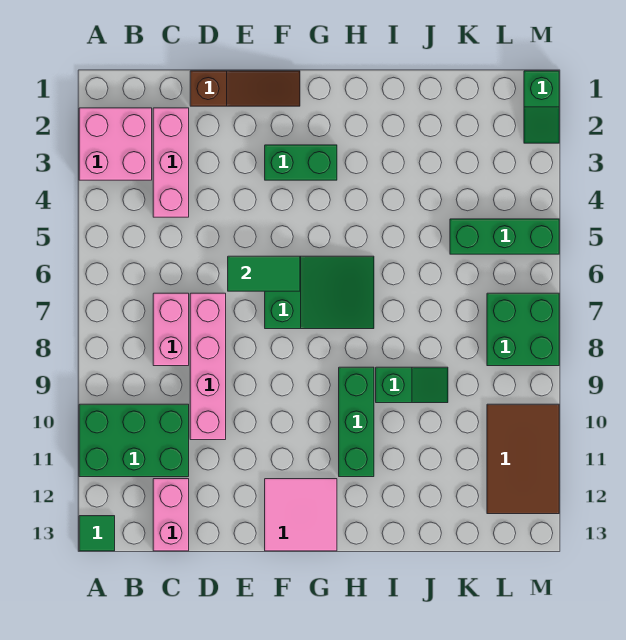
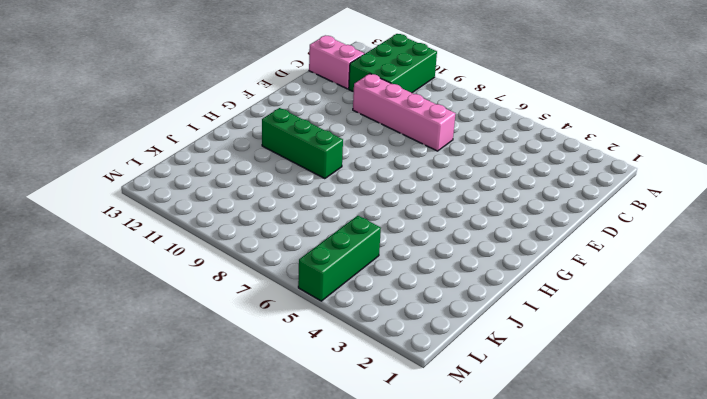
none -> pink brick A2:B3 level 1
none -> green tile A13 level 1
none -> pink brick C2:C4 level 1

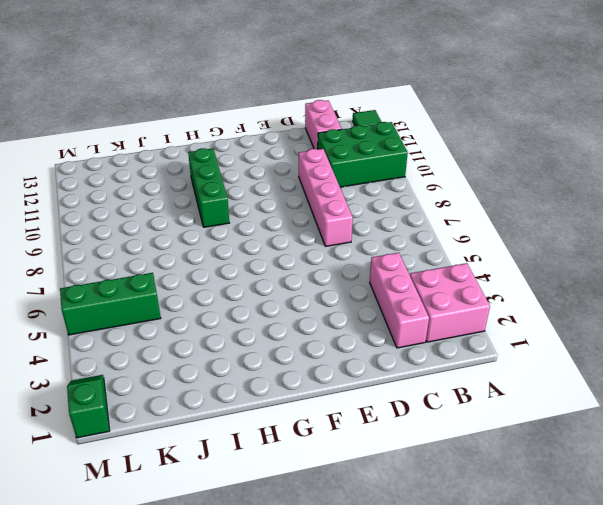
none -> pink brick C7:C8 level 1
none -> brown slope D1:F1 level 1 top D
none -> green brick F3:G3 level 1

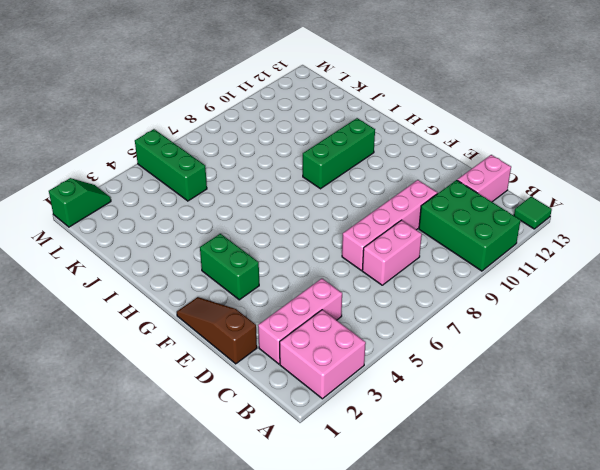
none -> green slope F6:H7 level 1 top F
none -> pink tile F12:G13 level 1
none -> green slope I9:J9 level 1 top I

